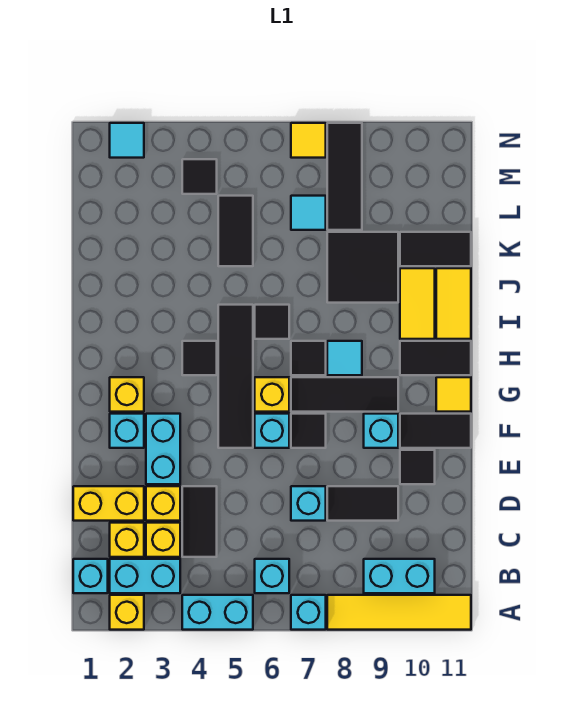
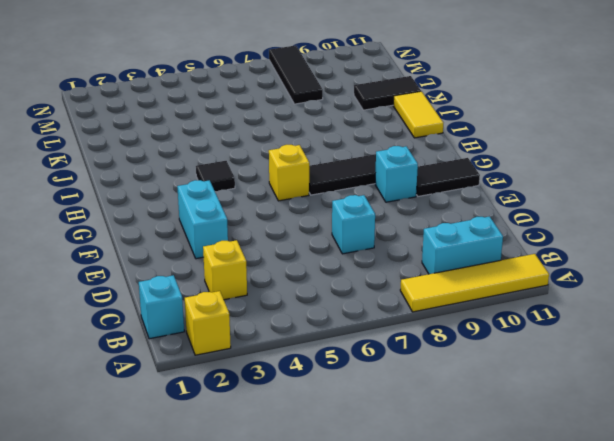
none -> cyan brick A4:A5 level 1
none -> cyan brick A7 level 1
none -> cyan brick B2:B3 level 1
none -> cyan brick B6 level 1

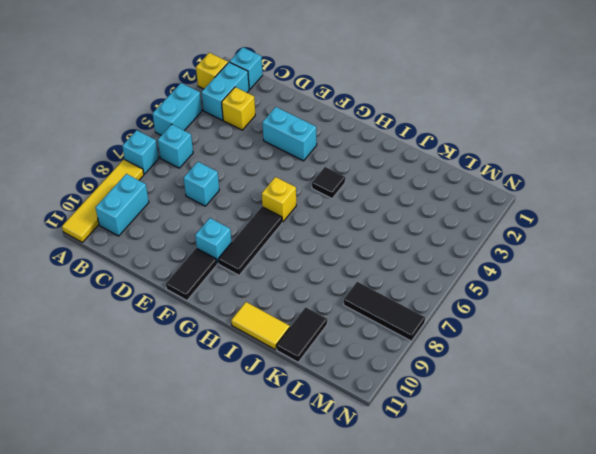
none -> yellow brick C2 level 1
none -> black tile C4:D4 level 1
none -> yellow brick D1:D2 level 1
none -> yellow brick D3 level 1

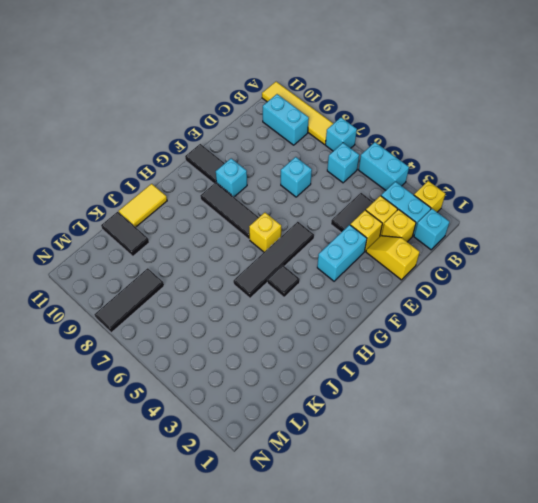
yellow slope D1:D2 level 1 top 1 -> yellow brick D1:D2 level 1
none -> black tile D8:D9 level 1
none -> black tile E10 level 1
none -> cyan brick F2 level 1
none -> cyan brick F6 level 1

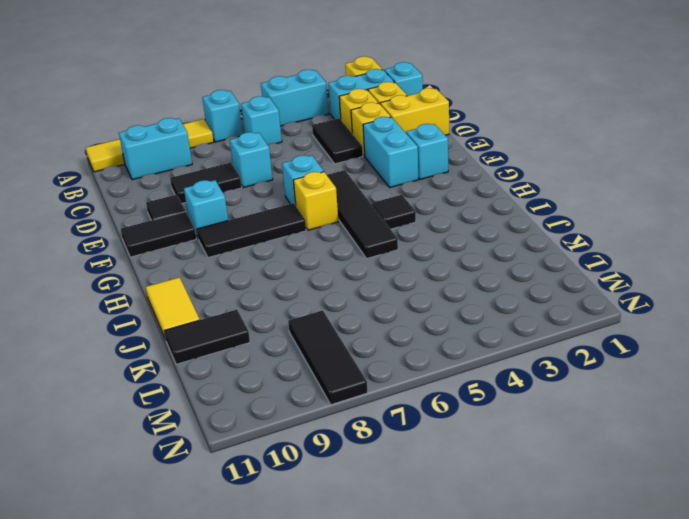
none -> black tile F7 level 1
none -> yellow brick G2 level 1
none -> yellow tile G11 level 1
none -> black tile H7 level 1

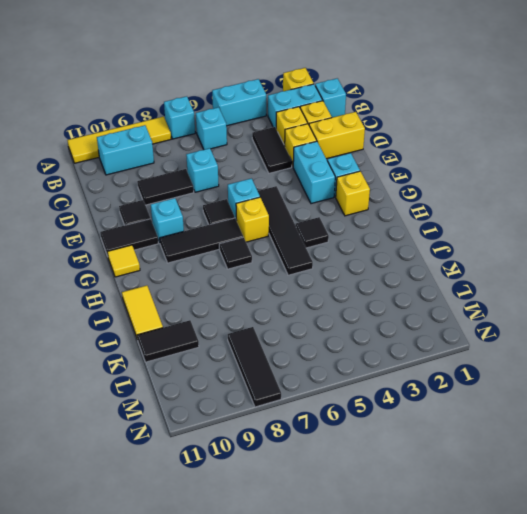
none -> cyan tile H8 level 1
none -> black tile H10:H11 level 1
none -> black tile I6 level 1
none -> yellow tile I10:J10 level 1

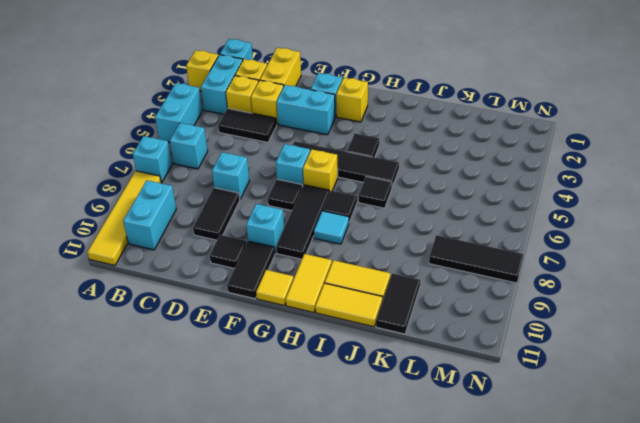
yellow tile H10:H11 level 1 -> black tile H10:H11 level 1
none -> black tile J8:K9 level 1
none -> black tile K5:L5 level 1
none -> cyan tile L7 level 1
none -> black tile M4 level 1

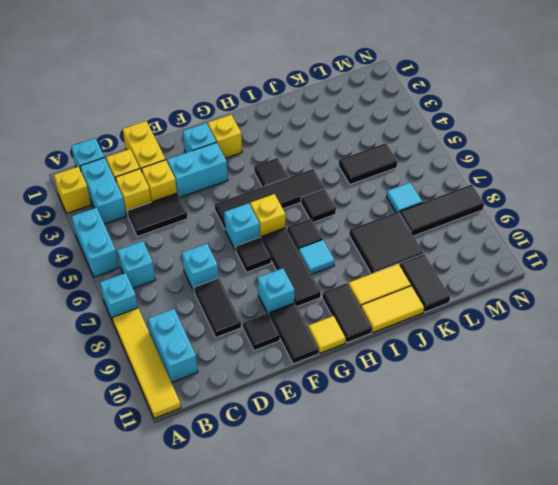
none -> black tile M4 level 1
none -> cyan tile N2 level 1
none -> yellow tile N7 level 1

